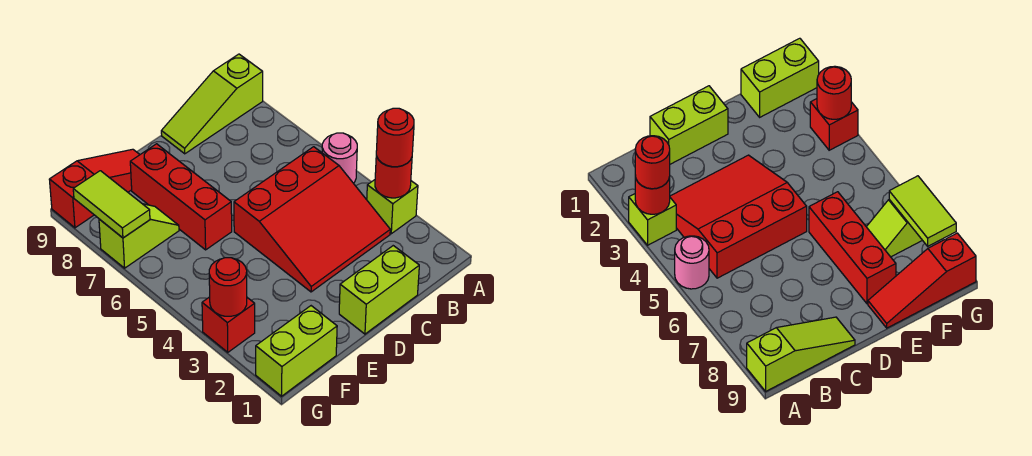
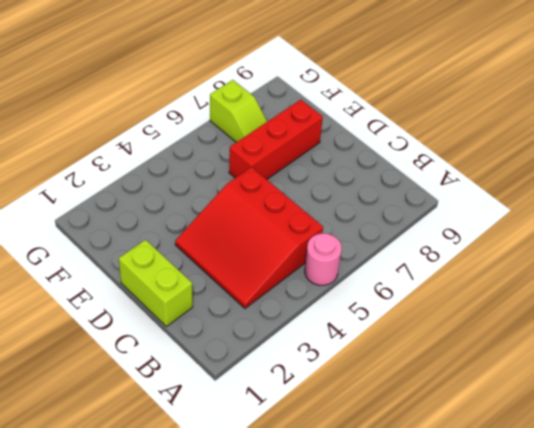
none -> lime brick A3 level 1
none -> lime slope A9:C9 level 1 top A
none -> red slope E9:G9 level 1 top G

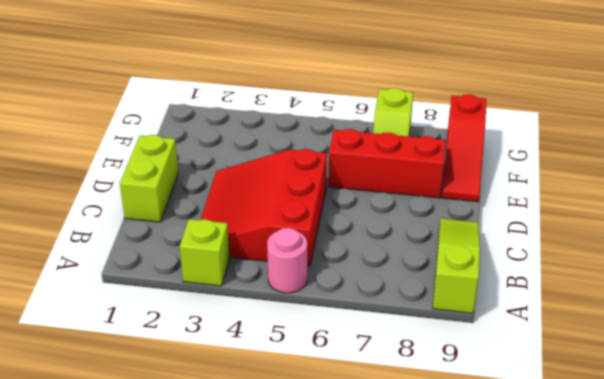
none -> lime brick F1:G1 level 1
none -> red brick G3 level 1
none -> red round brick A3 level 2

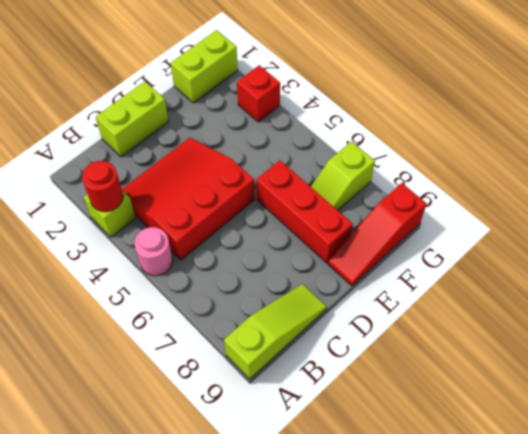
none -> red round brick G3 level 2
none -> lime tile G7:G8 level 2
none -> red round brick A3 level 3

